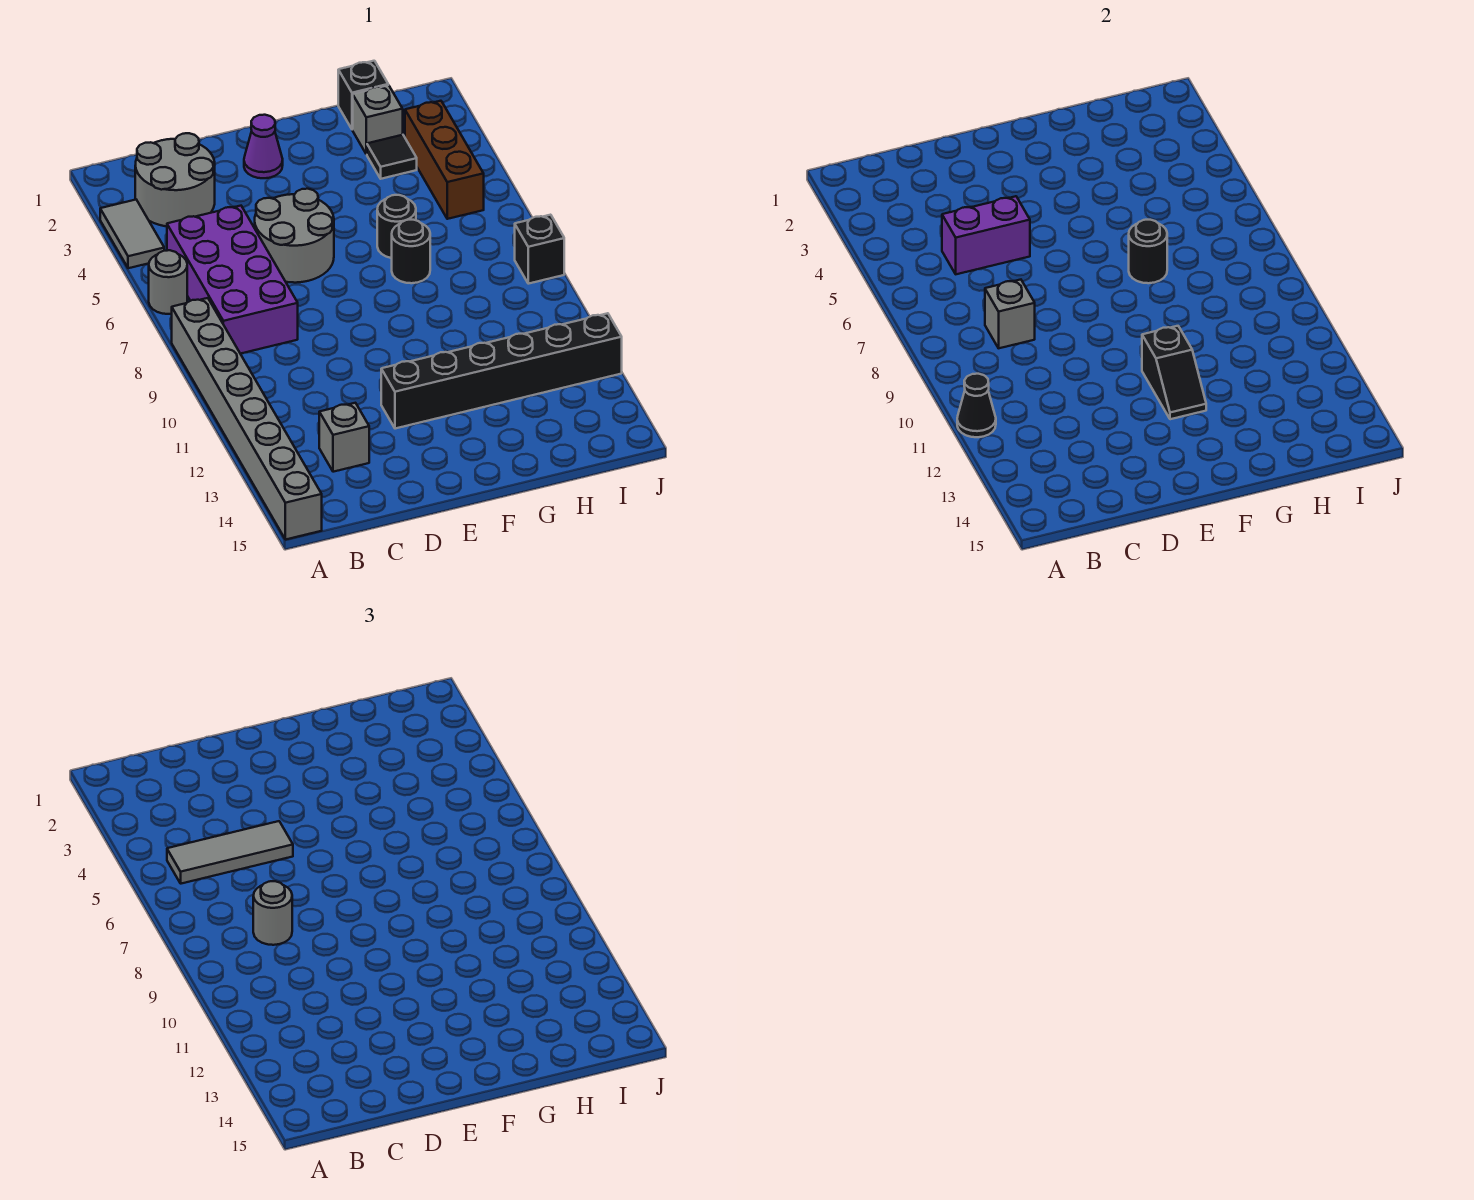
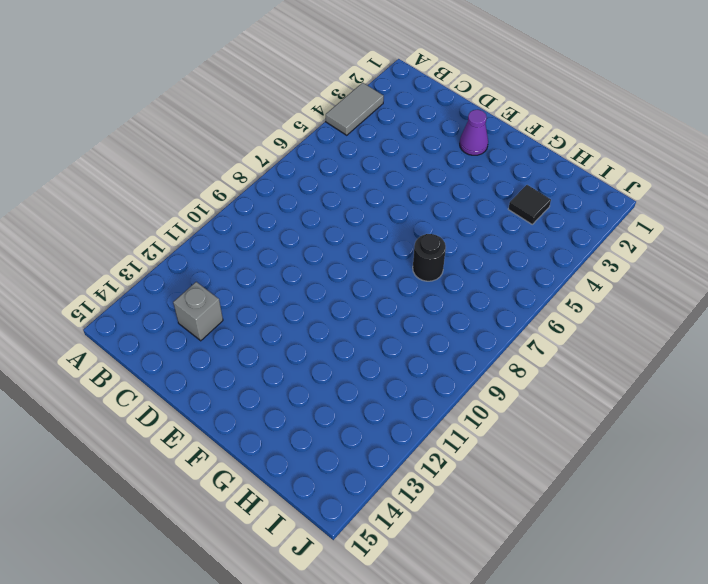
none -> grey round brick A6 level 1
none -> grey brick A8:A15 level 1
none -> grey round brick B2:C3 level 1

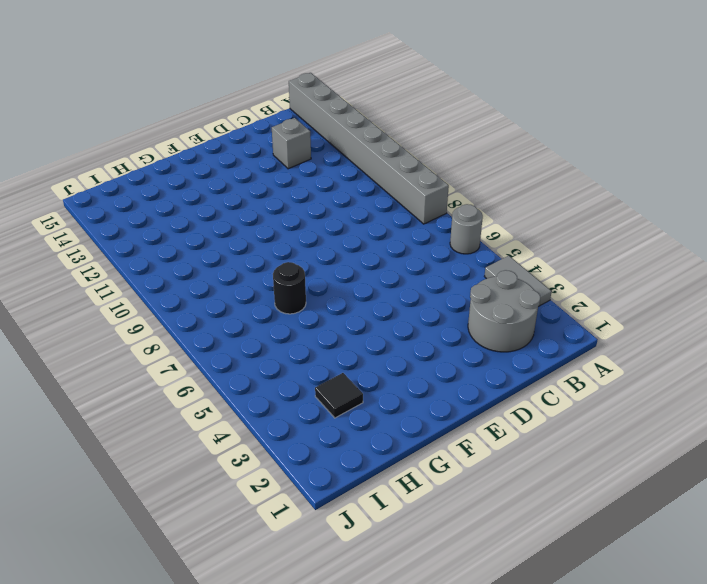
none -> purple brick B5:C8 level 1
none -> grey round brick D5:E6 level 1
none -> purple cone E2 level 1

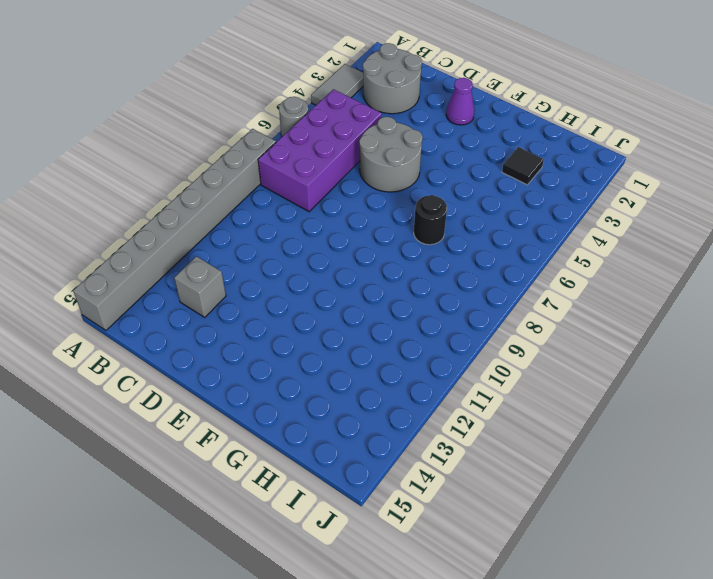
none -> black brick E12:J12 level 1
none -> black round brick G6 level 1
none -> black brick H1 level 1

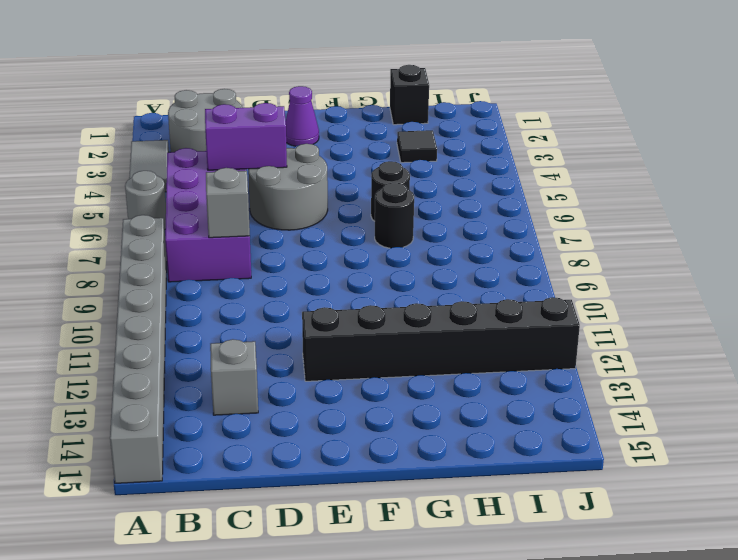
none -> grey brick H2 level 1
none -> brown brick I3:I5 level 1
none -> black brick J8 level 1

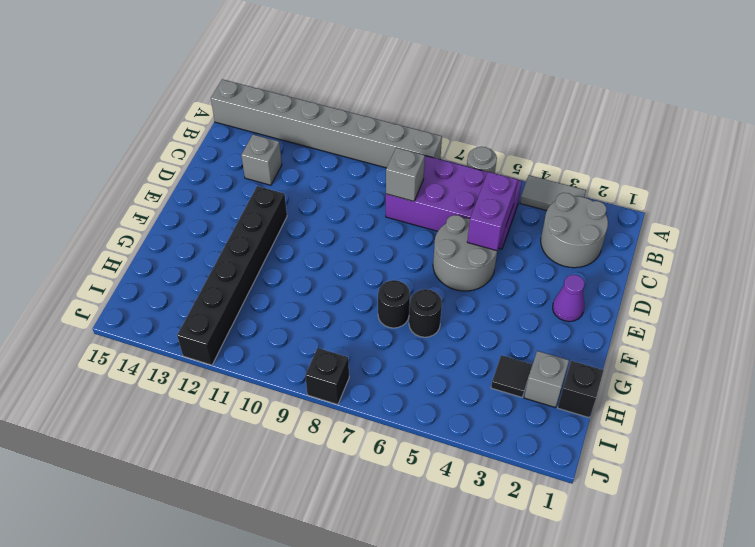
none -> brown brick I3:I5 level 1
none -> black cone A11 level 2
none -> black slope F11:F12 level 2 top 11

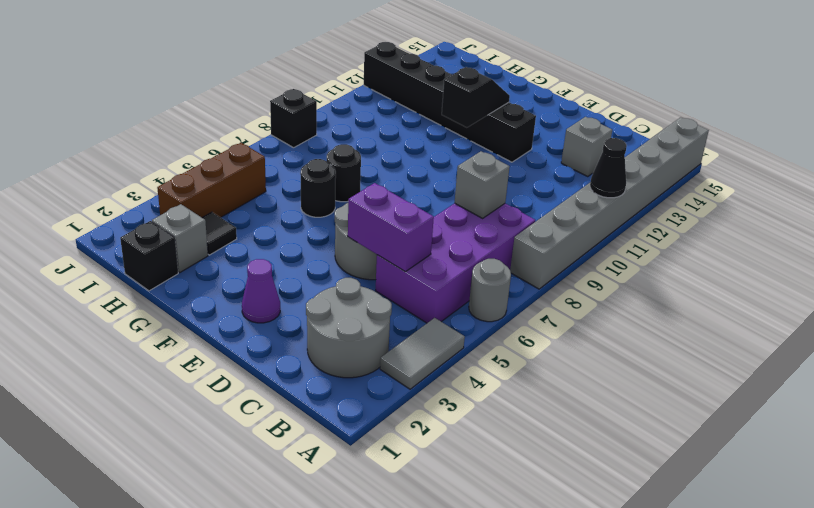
none -> black round brick G7 level 2
none -> grey tile B5:D5 level 3
none -> grey round brick C8 level 3

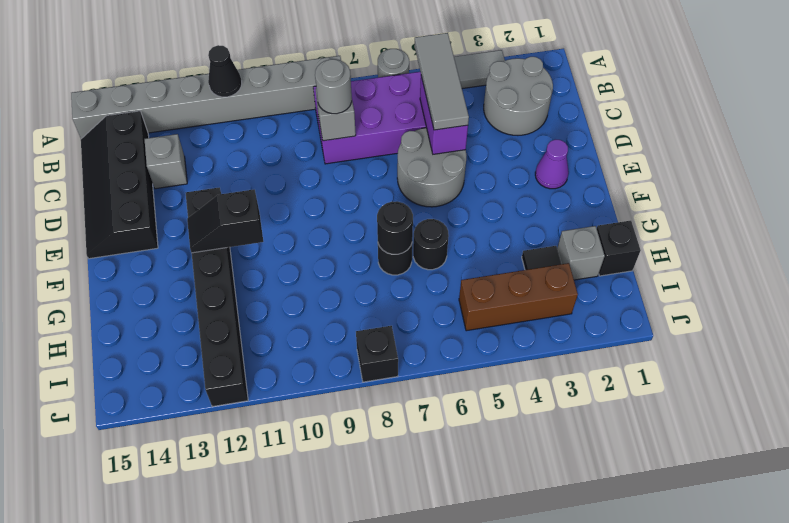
black slope B14:E15 level 1 top 14 -> none

